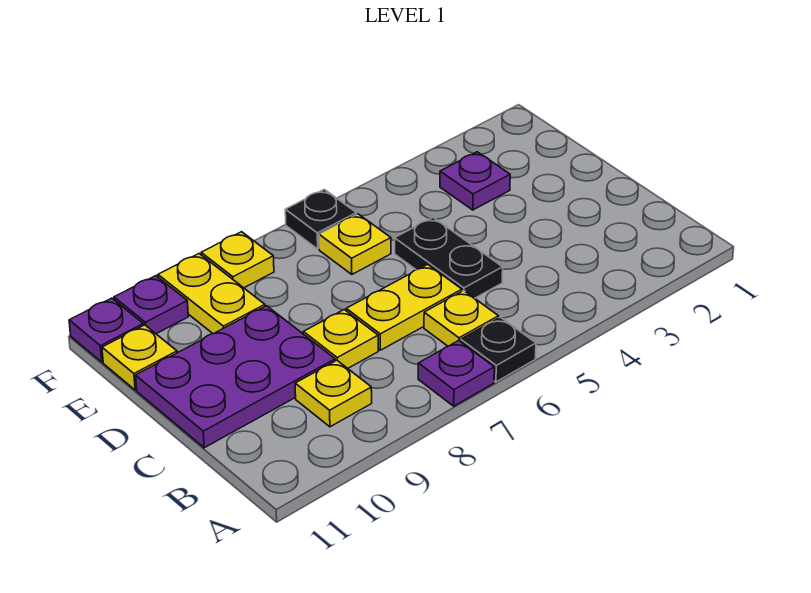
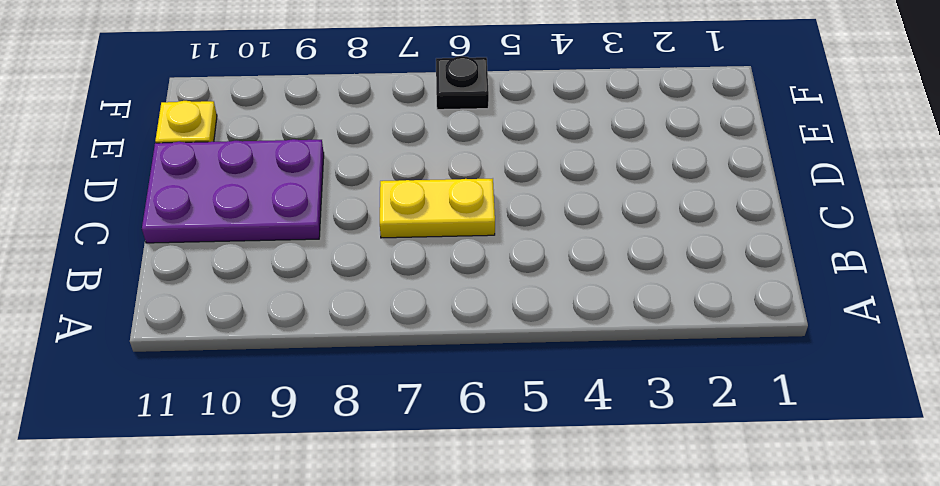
none -> black plate A6 level 1
none -> purple plate A7 level 1
none -> yellow plate B6 level 1

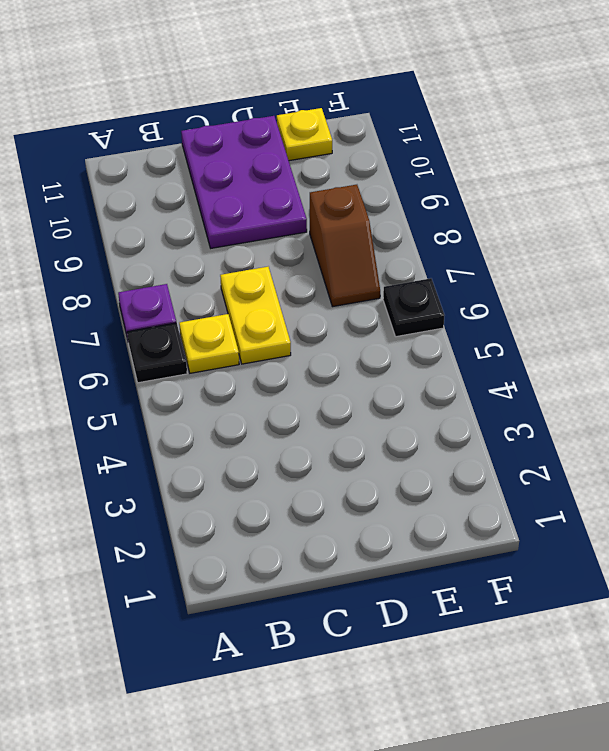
brown slope E7:E8 level 1 top 8 -> none
none -> yellow plate B9 level 1
none -> black plate C5:D5 level 1
none -> yellow plate C8 level 1

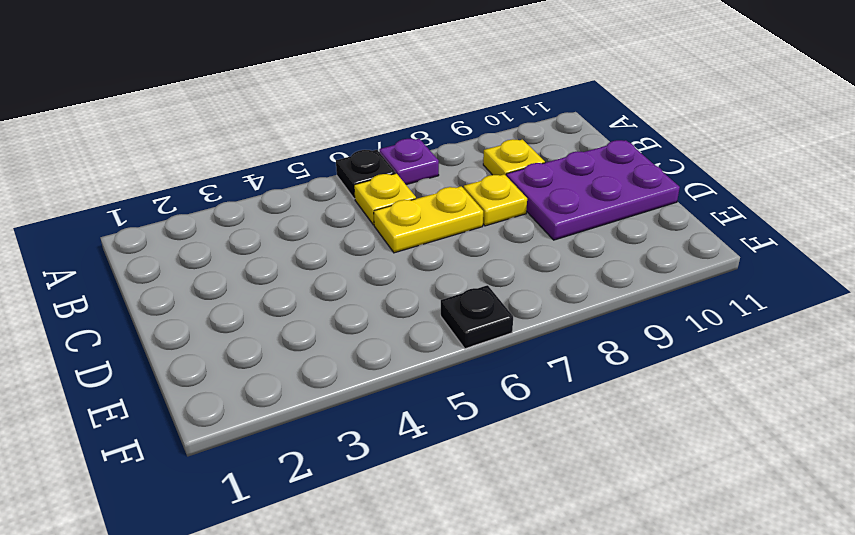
none -> black plate C5:D5 level 1
none -> purple plate E3 level 1
none -> yellow plate E6 level 1

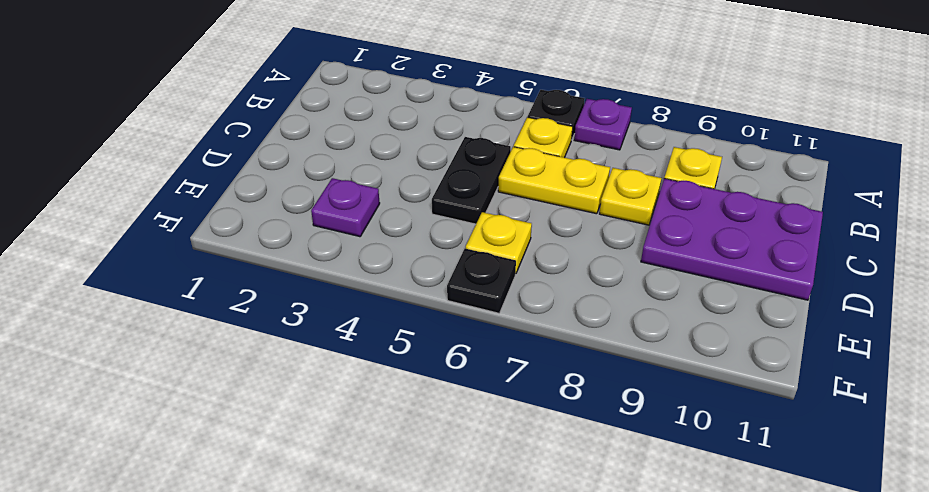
none -> yellow plate E9:F9 level 1
none -> yellow plate E11 level 1
none -> yellow plate F8 level 1

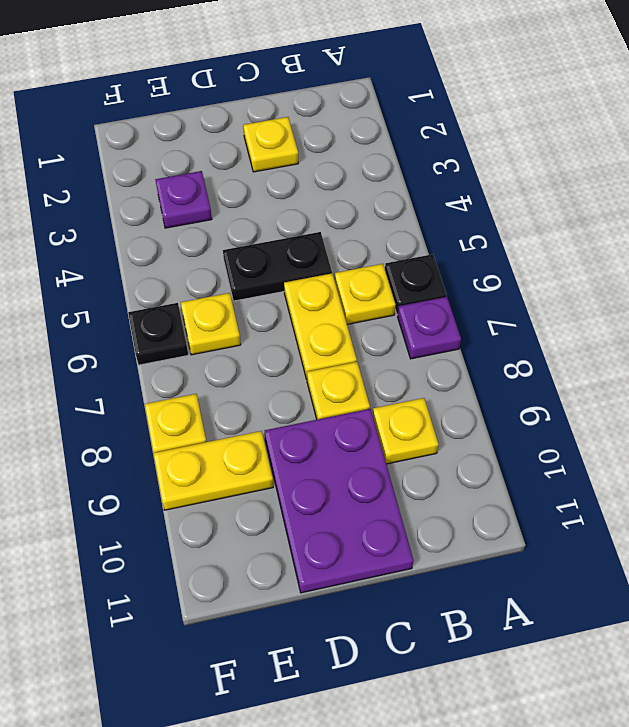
yellow plate C2 level 1 -> yellow plate E11 level 1
none -> purple plate F10 level 1
none -> purple plate F11 level 1

